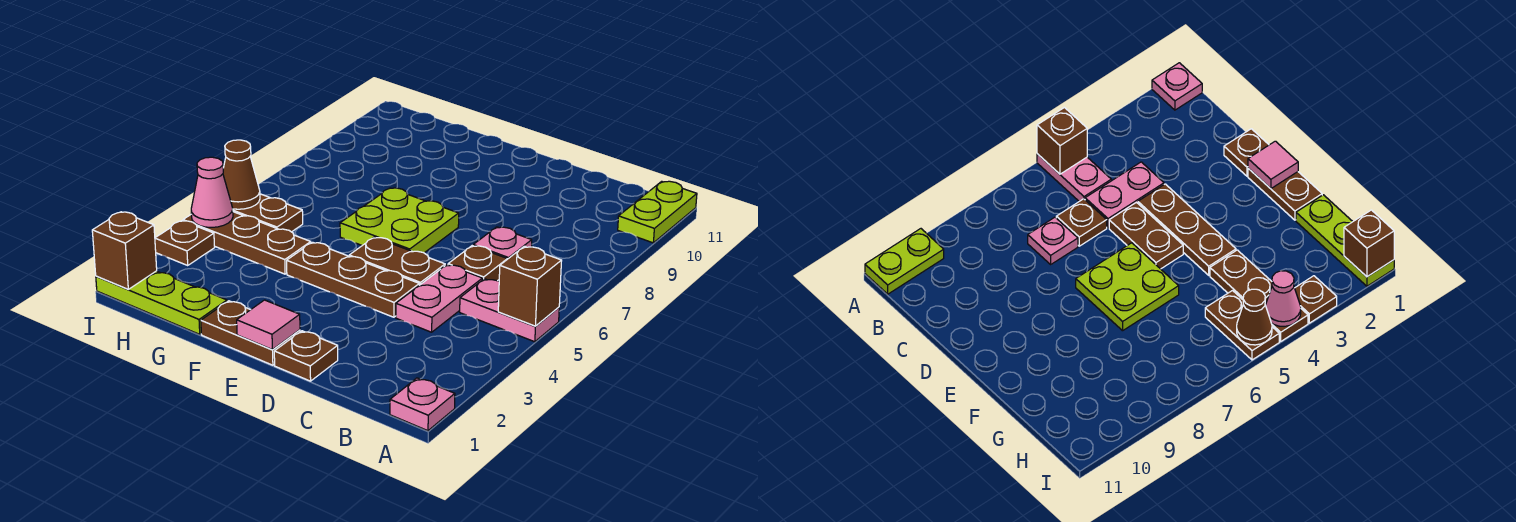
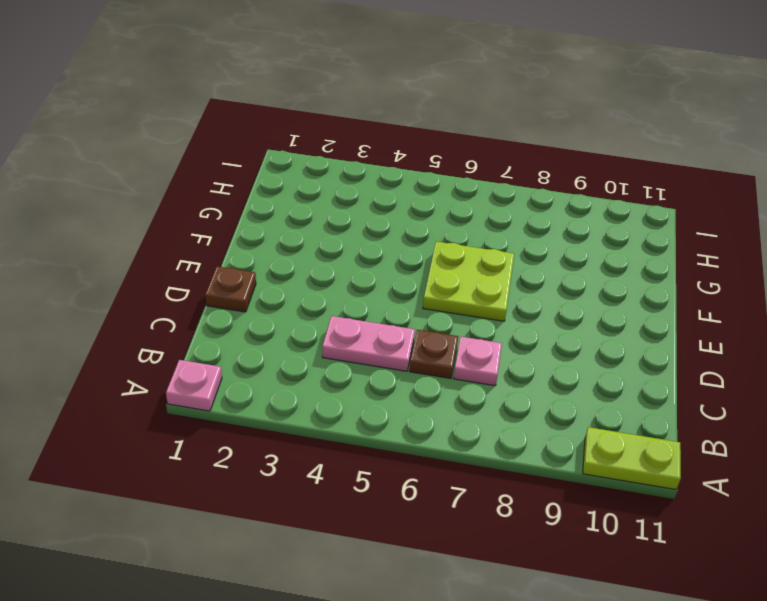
none -> pink plate A5:B5 level 1
none -> brown plate D4:F4 level 1
none -> brown plate D5:E5 level 1

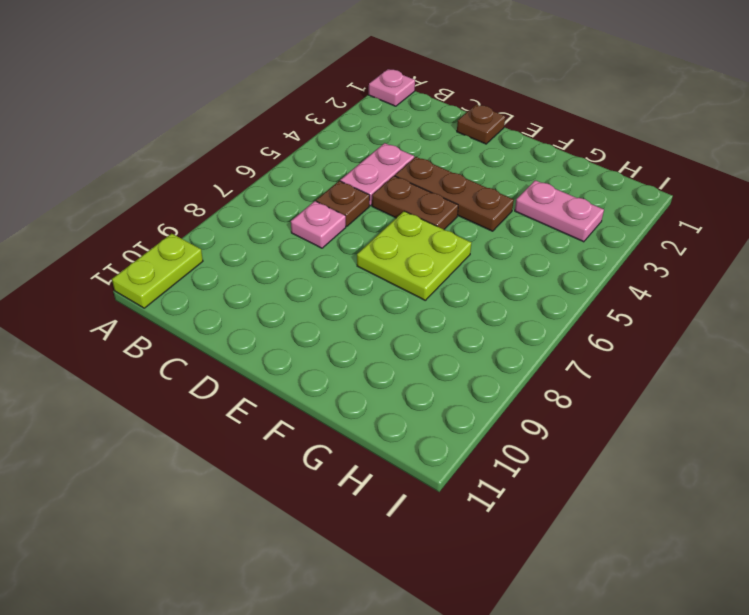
pink plate G3:H3 level 1 -> pink plate A5:B5 level 1
none -> brown plate E1:F1 level 1
none -> lime plate G1:I1 level 1
none -> brown plate G4:I4 level 1

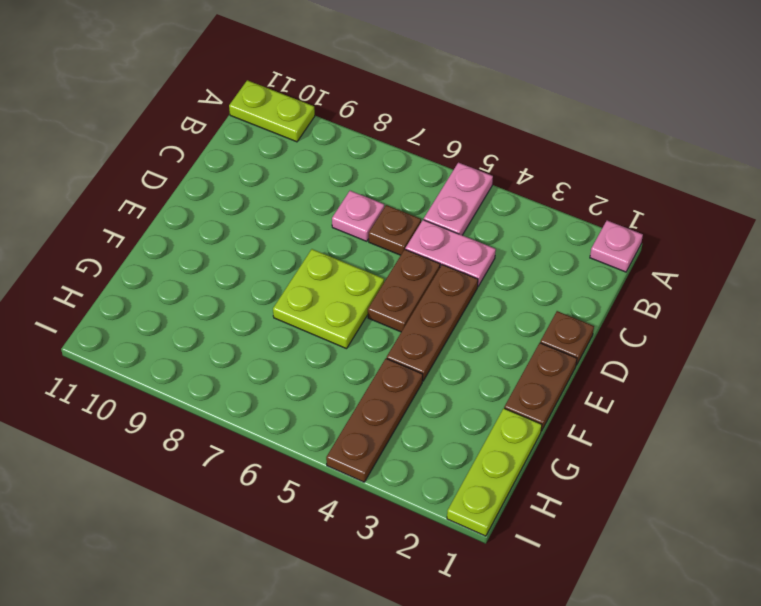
none -> brown plate H5:I5 level 1
none -> brown plate I3 level 1
none -> brown brick A5 level 2

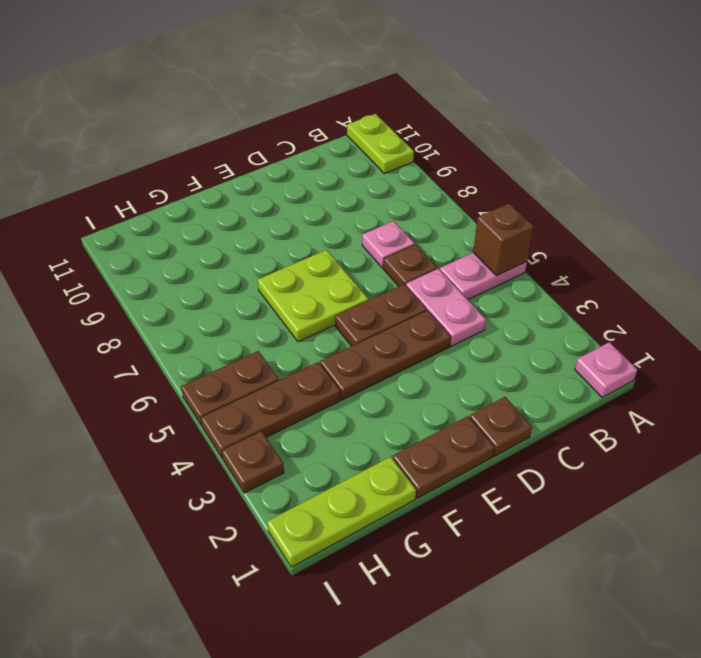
none -> pink tile E1 level 2
none -> brown brick I1 level 2
none -> pink cone I4 level 2

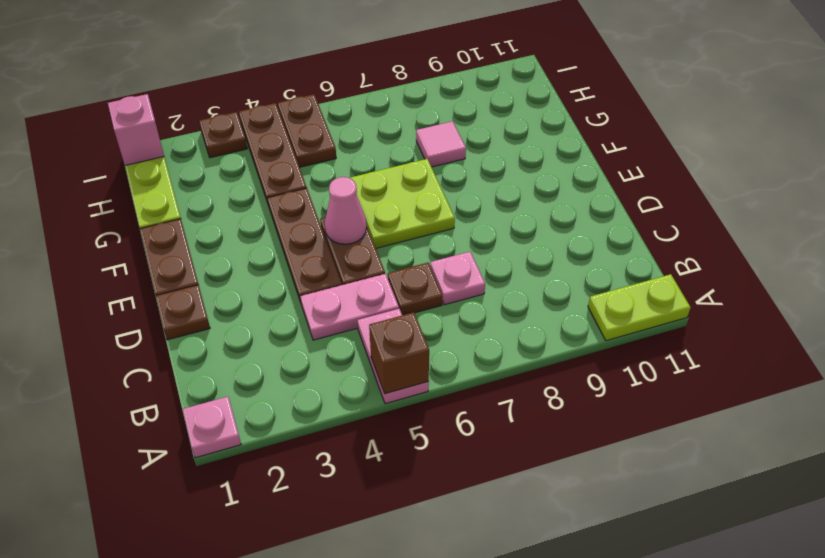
pink cone E5 level 2 -> pink cone I4 level 2
pink tile G8 level 1 -> pink tile E1 level 2
pink brick I1 level 2 -> brown brick I1 level 2
none -> brown cone I5 level 2

